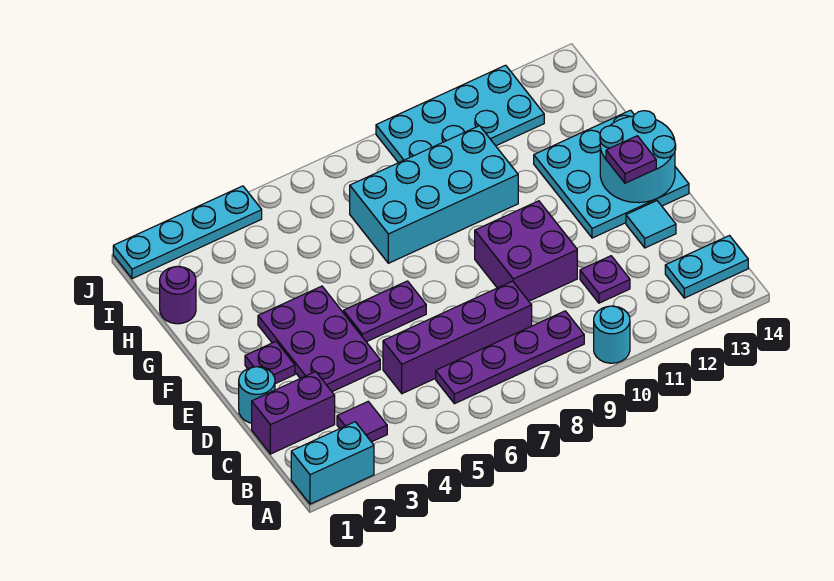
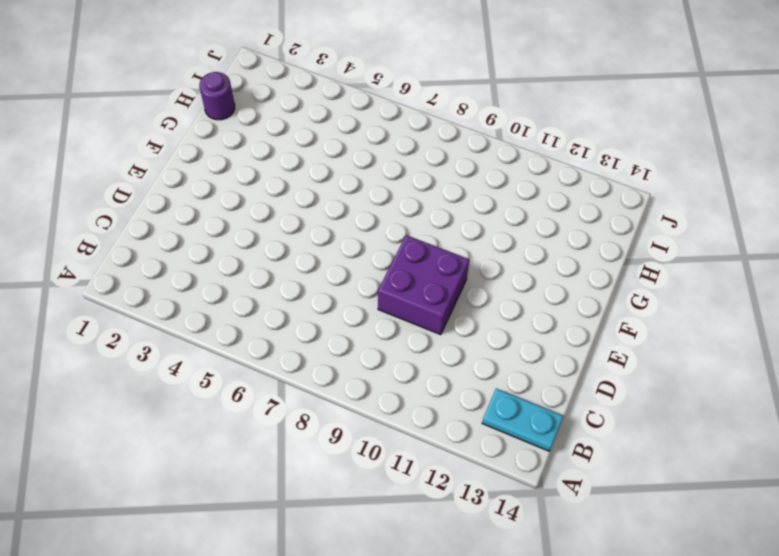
none -> cyan brick A1:A2 level 1
none -> cyan round brick A10 level 1
none -> purple tile B3 level 1

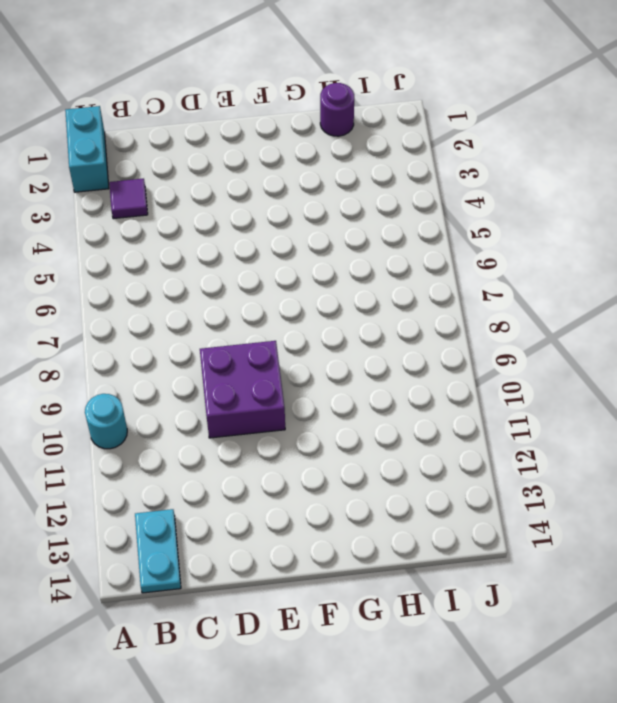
none -> purple plate B6:B9 level 1
none -> purple brick C1:C2 level 1
none -> purple brick C5:C8 level 1

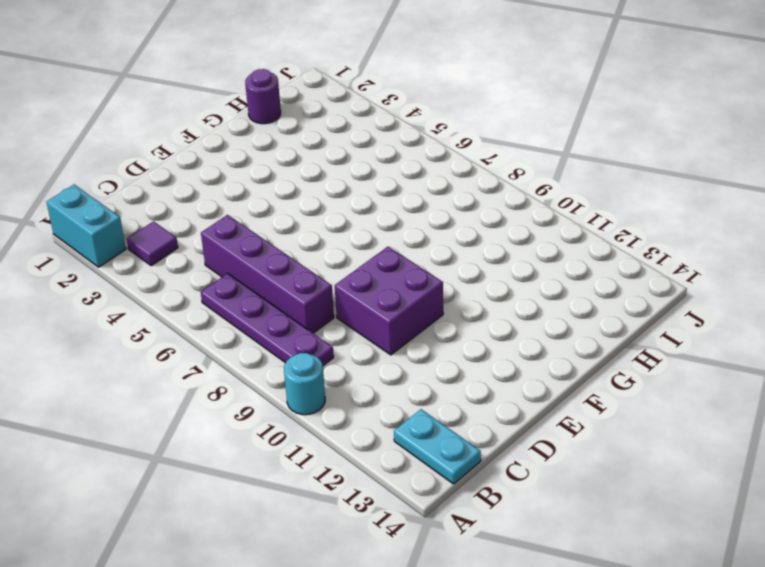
none -> purple brick C1:C2 level 1
none -> purple plate C11 level 1
none -> cyan round brick D1 level 1

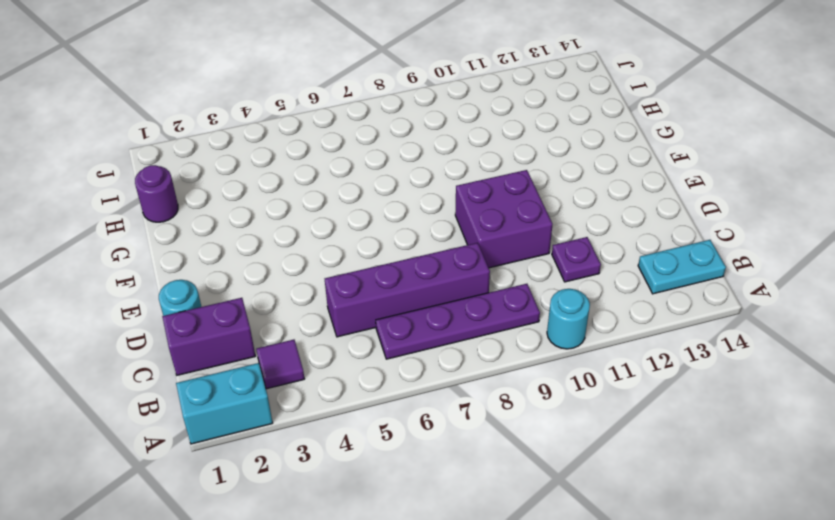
none -> purple plate D3:F4 level 1
none -> cyan tile D13 level 1
none -> purple plate E2 level 1

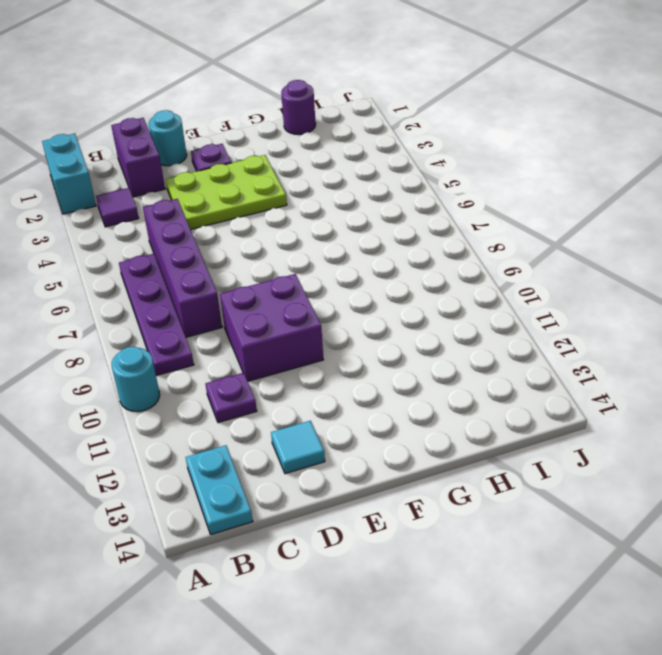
lime plate D3:F4 level 1 -> purple plate D3:F4 level 1
none -> purple plate E5:E6 level 1
none -> cyan plate E12:G14 level 1
none -> cyan brick G7:H10 level 1

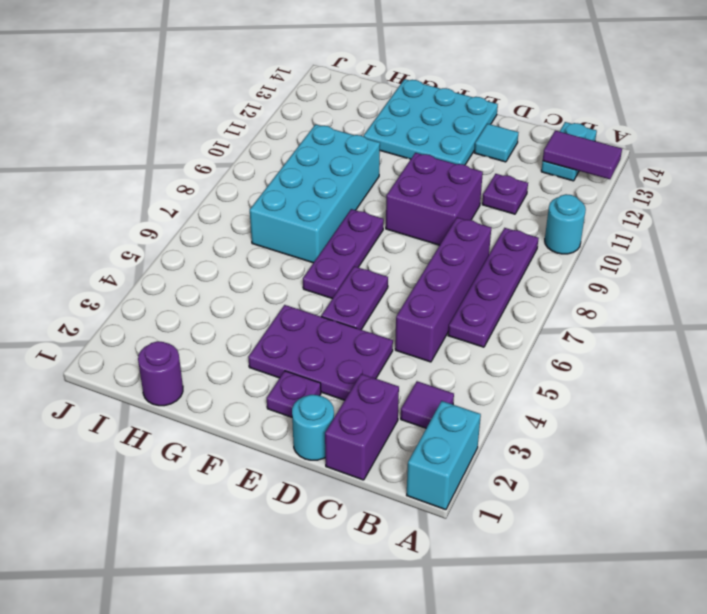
purple tile A13:B13 level 2 -> none
purple plate F6:F8 level 1 -> none
none -> cyan plate I9:J12 level 1
none -> cyan plate J1:J4 level 1
none -> cyan round brick E13:F14 level 2

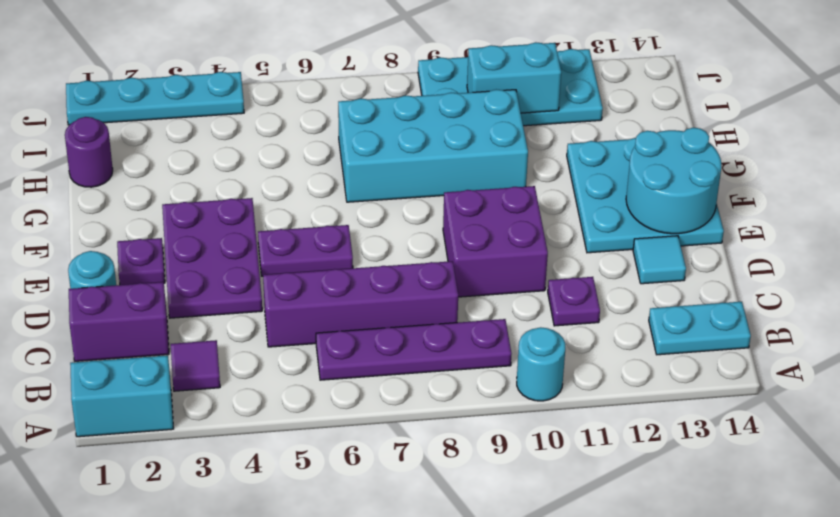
cyan brick I10:I11 level 2 -> none
none -> purple plate E13 level 3

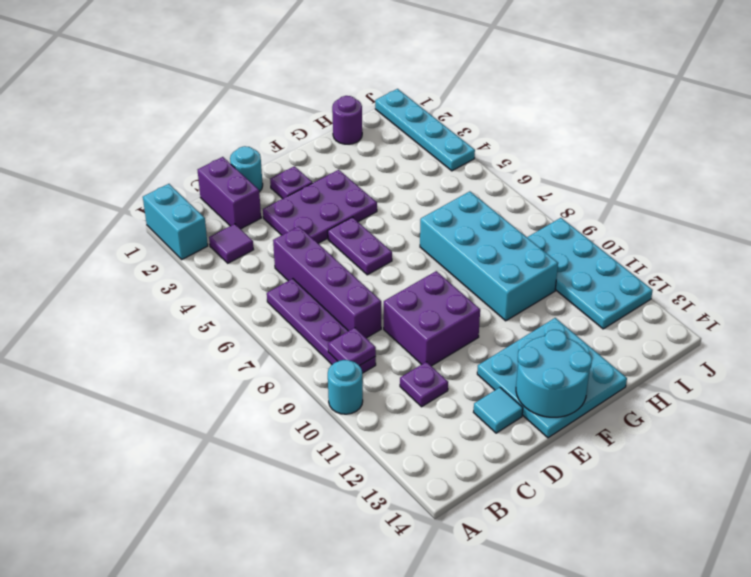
purple plate B9 level 2 -> purple plate E13 level 3
none -> cyan plate B13:B14 level 1

